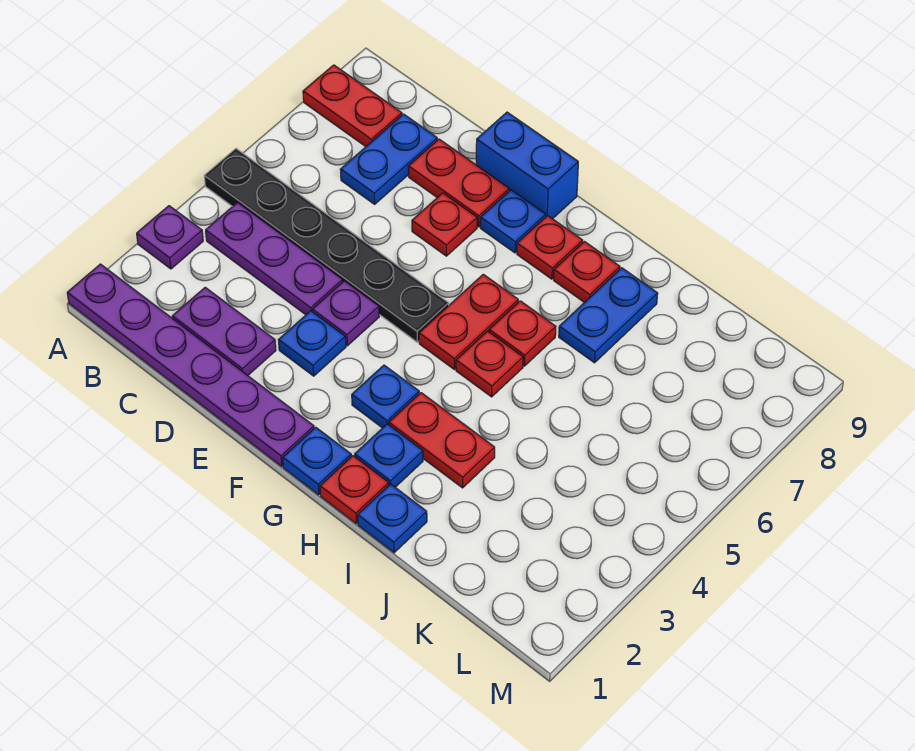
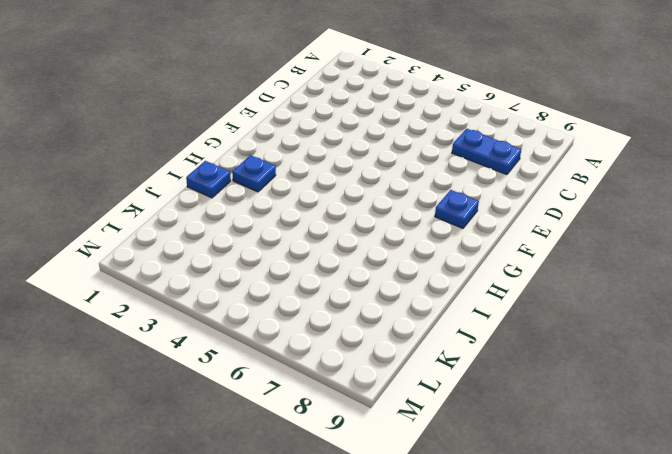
none -> purple plate A1:F1 level 1
none -> purple plate A3 level 1
none -> black plate A5:F5 level 1

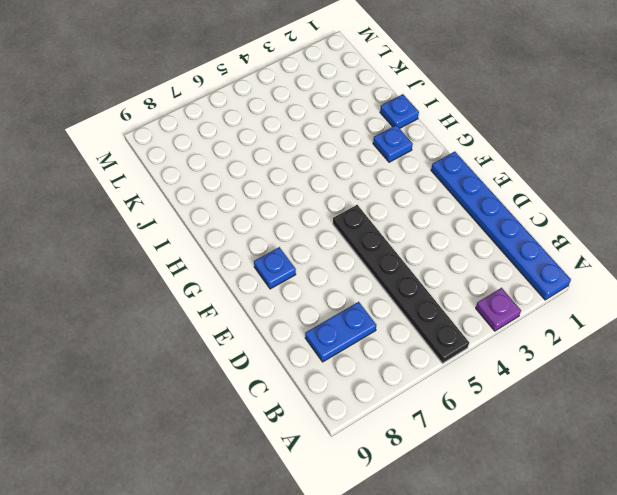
blue plate A1:F1 level 1 -> purple plate A1:F1 level 1
none -> red plate A8:B8 level 1
none -> purple plate B4:D4 level 1
none -> purple plate C2:D2 level 1

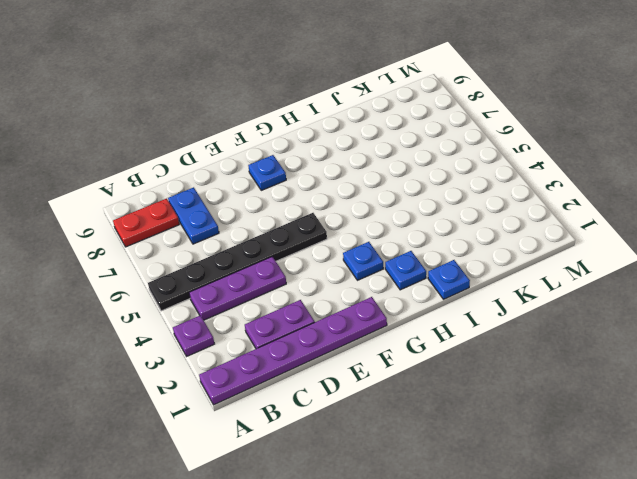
none -> red plate D8:E8 level 1
none -> blue plate E3 level 1
none -> purple plate E4 level 1

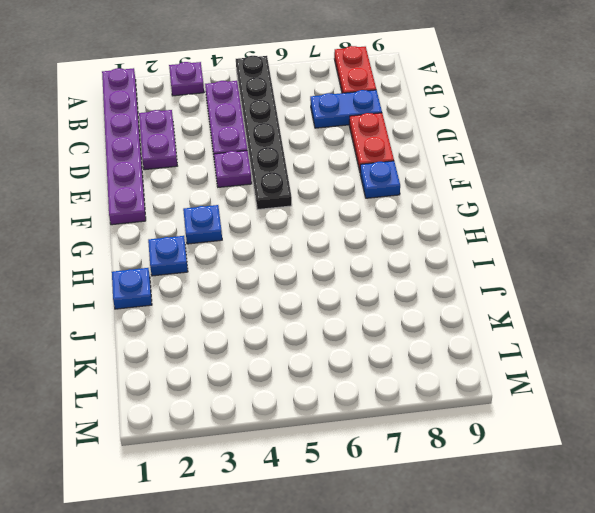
none -> blue plate E3 level 1
none -> red plate E7 level 1
none -> blue brick E9:F9 level 1

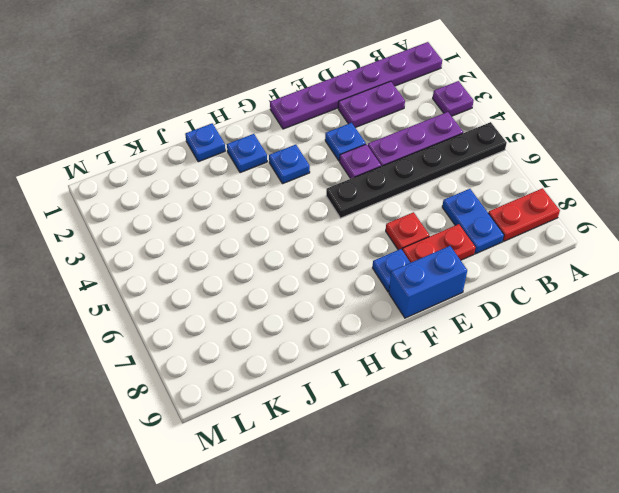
none -> blue plate G1 level 1
none -> red plate G5:G6 level 1
none -> red plate G8 level 1

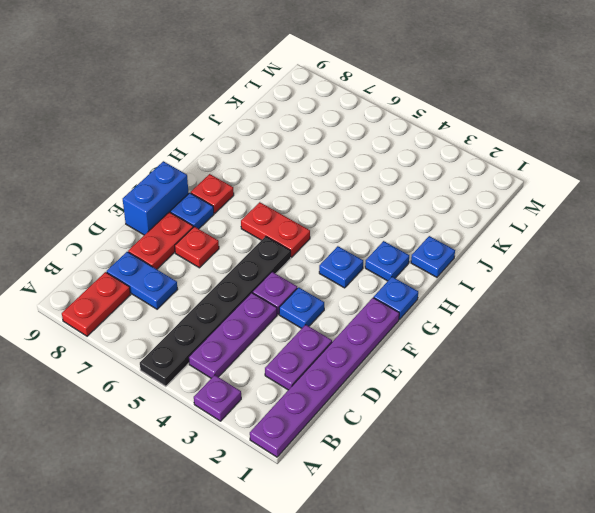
none -> red plate H1 level 1
none -> red plate H3:I3 level 1
none -> red plate H5 level 1

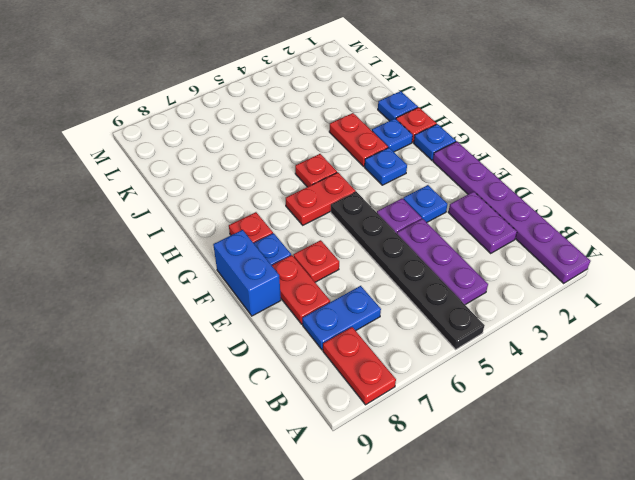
none -> purple plate A3 level 1
none -> red plate H6 level 1
none -> red plate H8 level 1

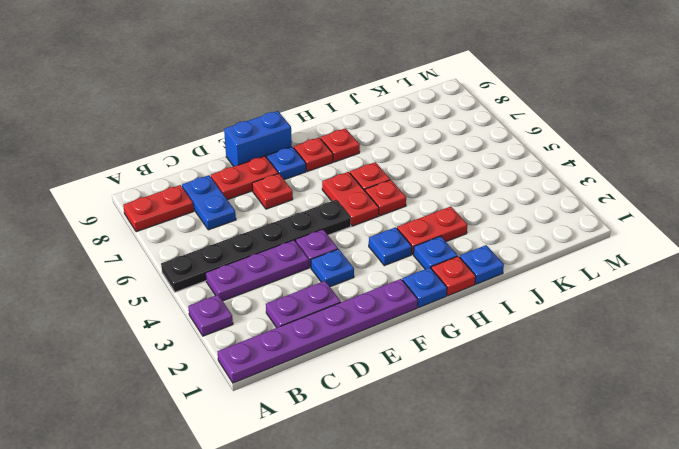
none -> blue plate I7:I8 level 1

